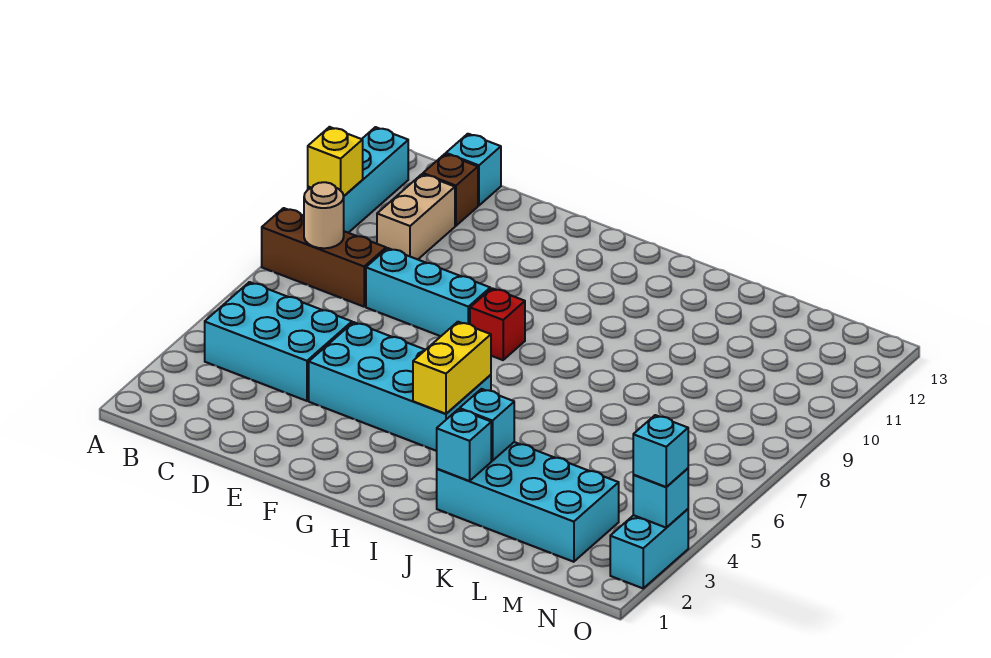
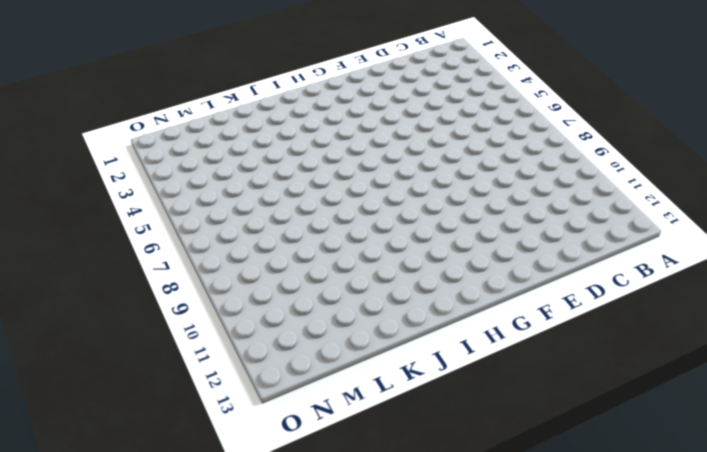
none -> brown brick A8:C8 level 1
none -> cyan brick A10:A12 level 1
none -> cyan brick B4:D5 level 1

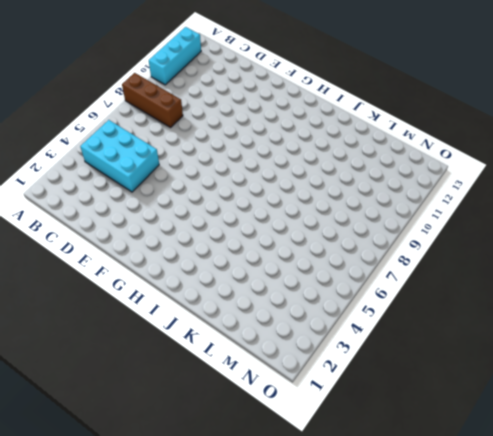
none -> tan brick C10:C11 level 1
none -> brown brick C12 level 1
none -> cyan brick C13 level 1

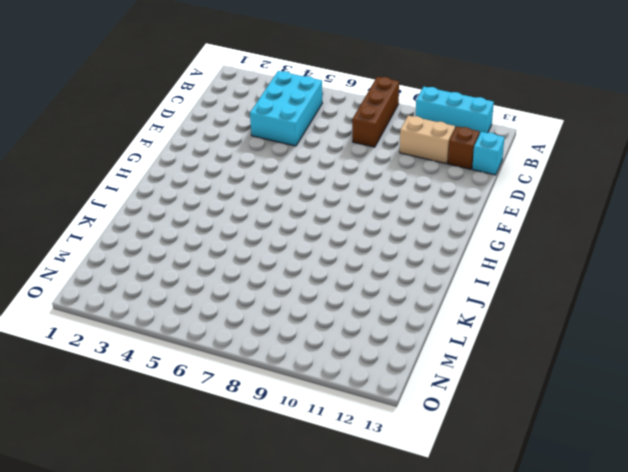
none -> cyan brick D8:F8 level 1
none -> cyan brick E4:H5 level 1
none -> red brick G8 level 1

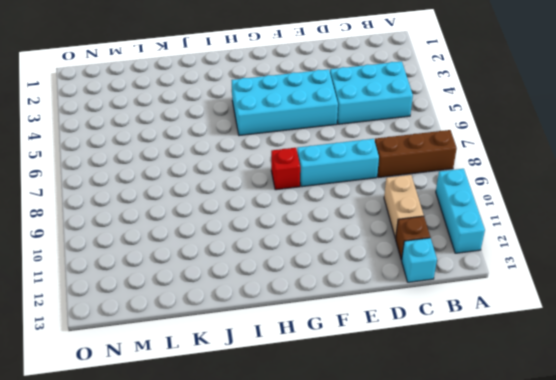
none -> cyan brick J2:M3 level 1
none -> cyan brick O2:O3 level 1
none -> yellow brick A10 level 2

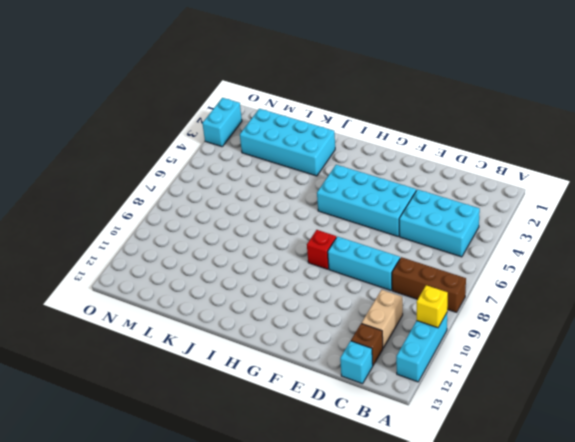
none -> tan round brick B8 level 2
none -> yellow brick H4:H5 level 2
none -> cyan brick J2 level 2

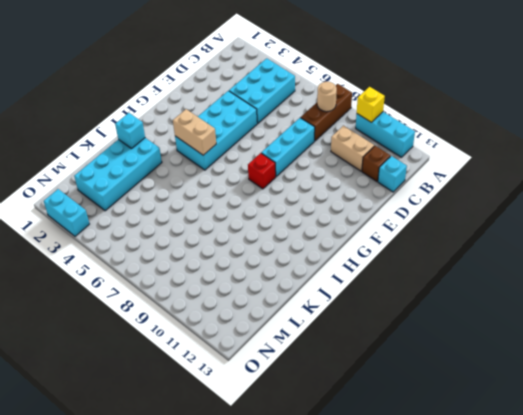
tan brick H4:H5 level 2 -> yellow brick H4:H5 level 2
none -> cyan brick J3 level 2
none -> cyan brick O3 level 2
none -> cyan brick O3 level 3

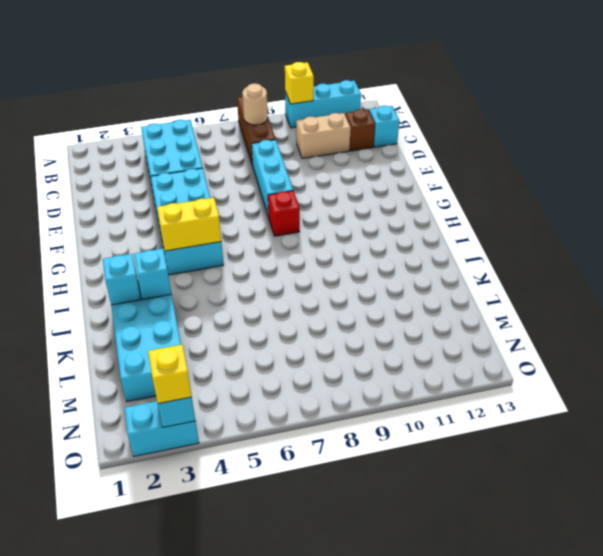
yellow brick O3 level 3 -> cyan brick O3 level 3

